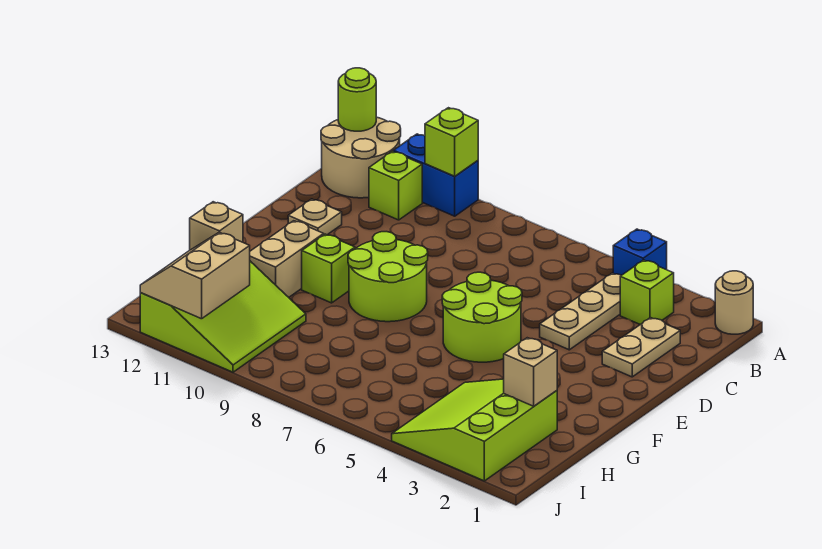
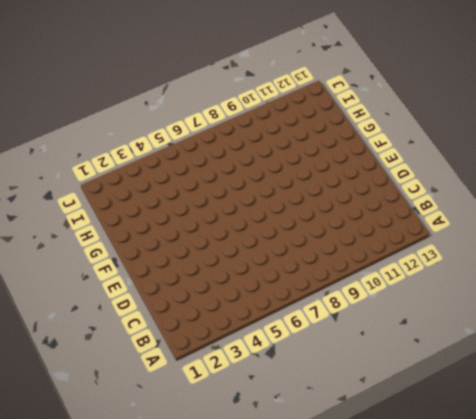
none -> tan round brick A1 level 1
none -> blue brick A4 level 1
none -> blue brick A10:A11 level 1

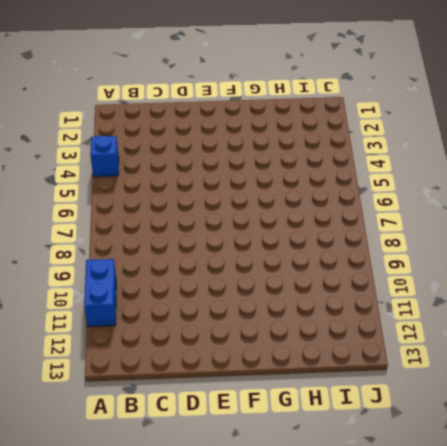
none -> tan round brick A1 level 1
none -> tan round brick A12:B13 level 1
none -> lime brick B3 level 1

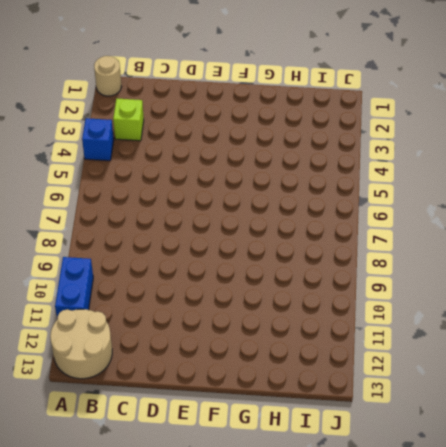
none -> tan plate B4:D4 level 1
none -> lime brick B11 level 1
none -> tan plate C2:D2 level 1

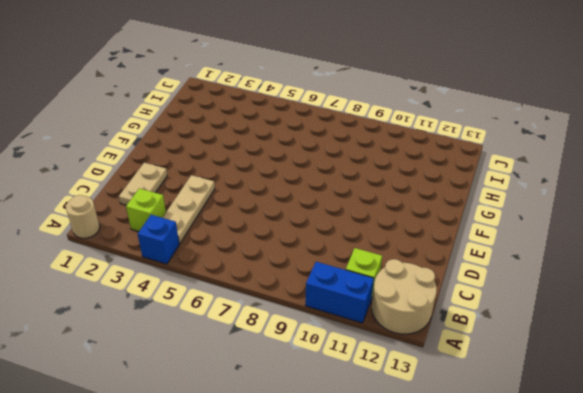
none -> tan plate D12 level 1
none -> lime round brick E5:F6 level 1
none -> lime round brick E8:F9 level 1

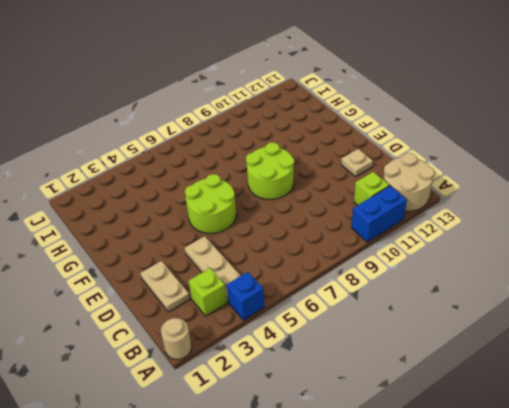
none -> lime brick F10 level 1
none -> tan brick F11:G11 level 1
none -> lime slope H2:J4 level 1 top 2

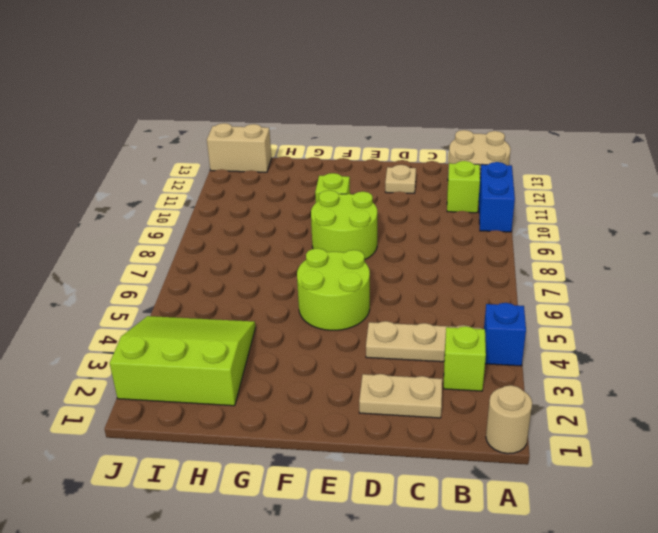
tan brick I13:J13 level 1 -> tan brick F11:G11 level 1
none -> lime slope H10:J12 level 1 top 12
none -> lime brick A10 level 2
none -> lime round brick A13 level 2

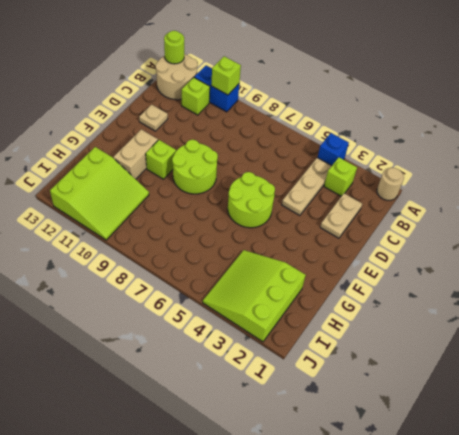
none -> tan brick H2 level 2
none -> tan brick H12 level 2
none -> tan slope I11:J12 level 2 top 11

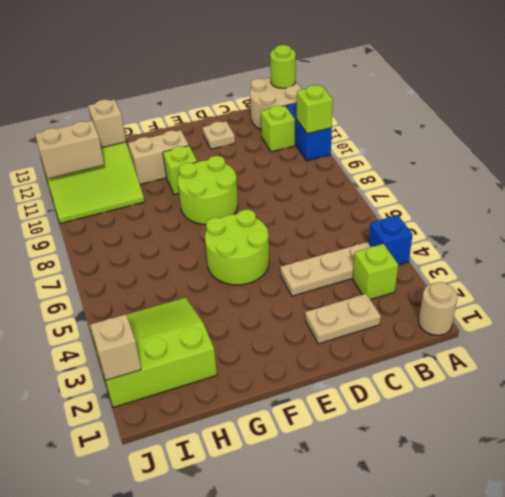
tan brick J2 level 2 -> tan brick H2 level 2

